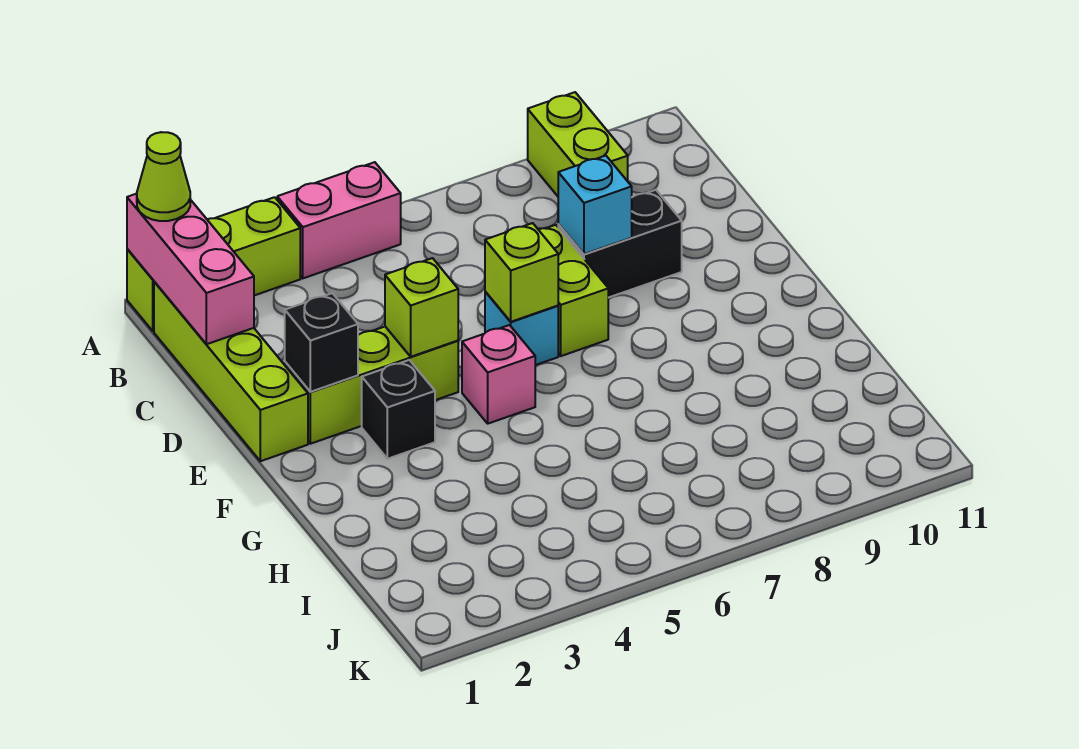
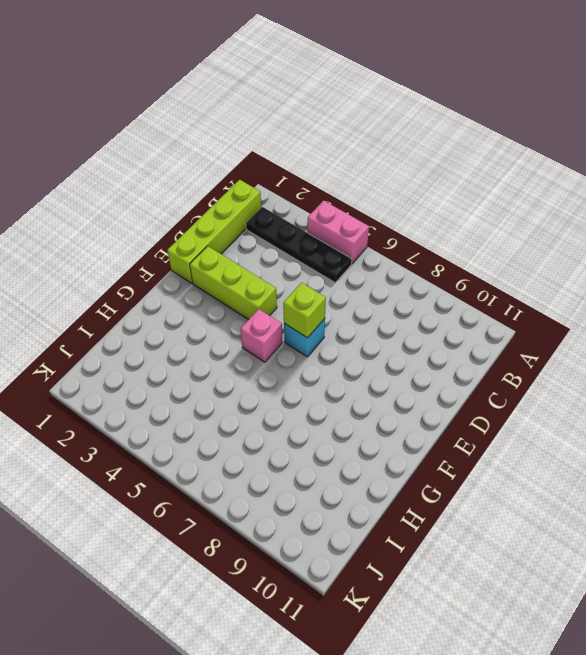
black plate B2:B5 level 1 -> none
none -> lime brick A1:A3 level 1
none -> lime brick A9:B9 level 1
none -> lime brick D7:E7 level 1

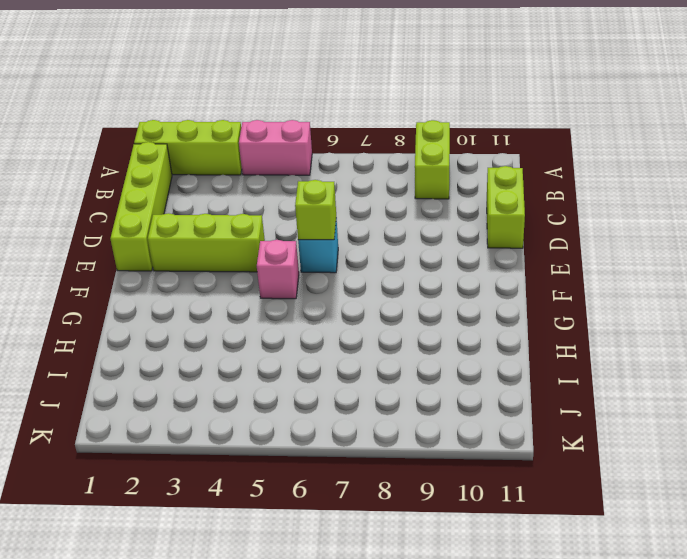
lime brick C11:D11 level 1 -> lime brick D7:E7 level 1
none -> black brick D8:D9 level 1
none -> black brick F3 level 1
none -> pink brick A1:C1 level 2

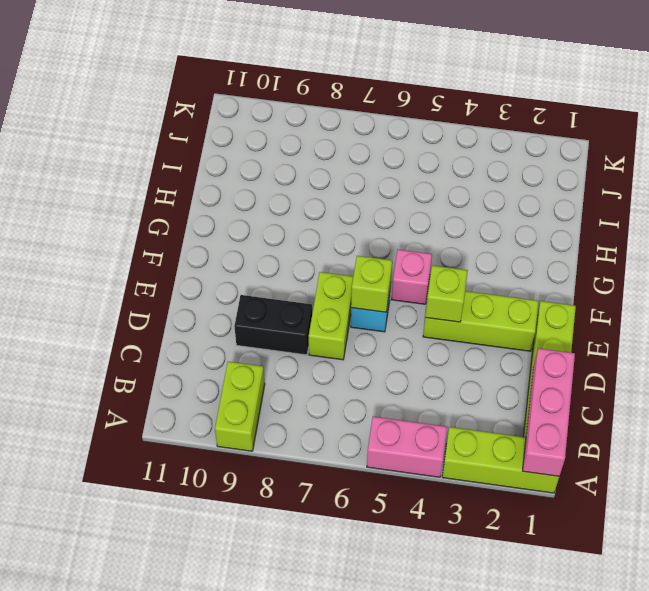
none -> black brick F3 level 1
none -> cyan brick D8 level 2
none -> black brick E2 level 2

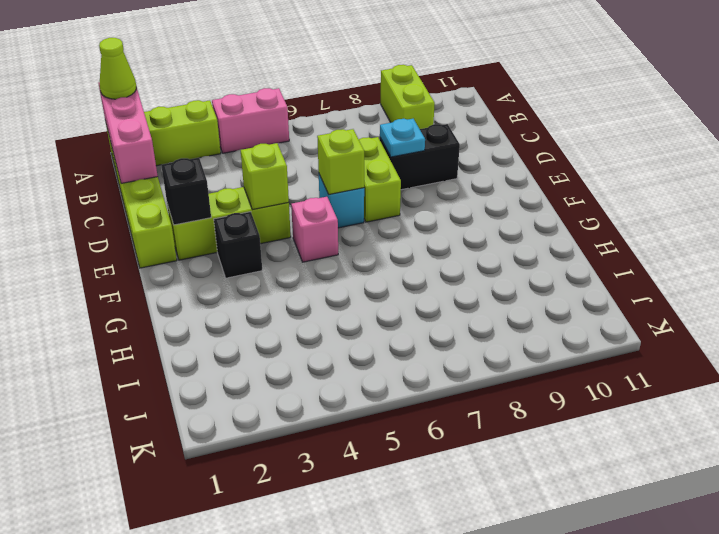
cyan plate D8 level 2 -> cyan brick D8 level 2

